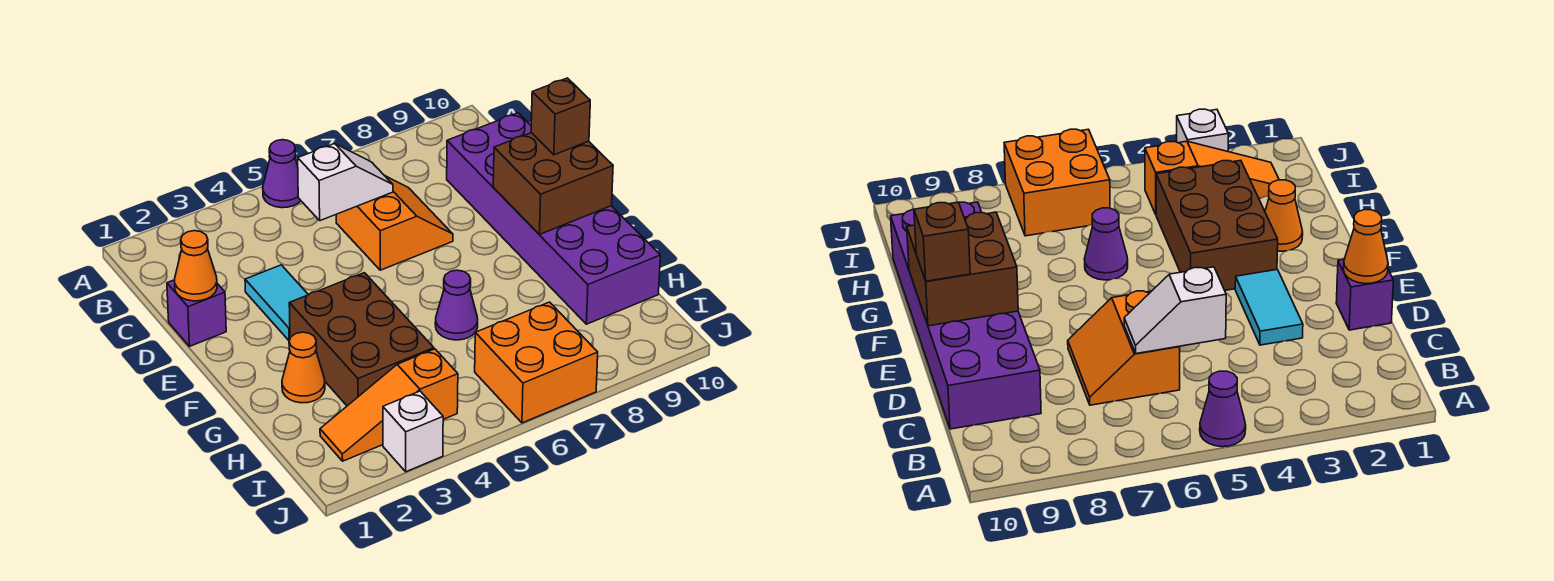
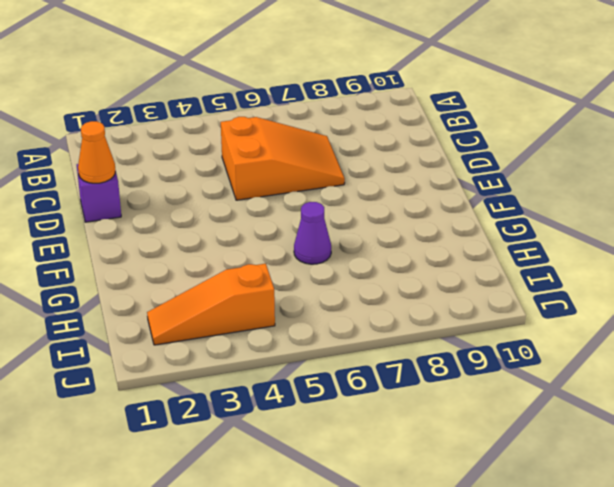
orange slope C5:D7 level 1 top 5 -> orange slope C6:D7 level 1 top 6
none -> purple cone A5 level 1
none -> purple brick C9:H10 level 1
none -> cyan tile D3:E3 level 1

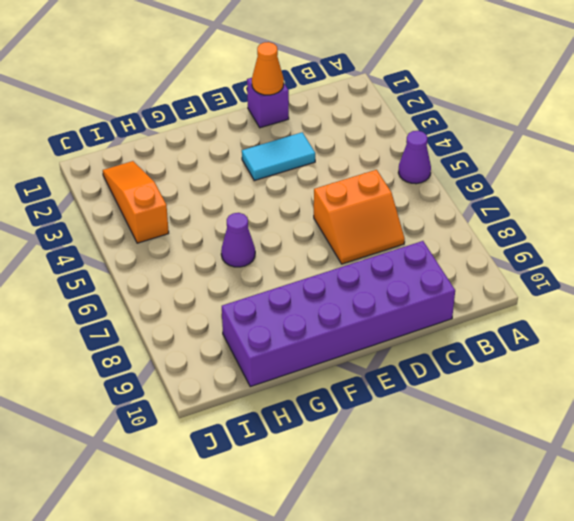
none -> brown brick F3:H4 level 1
none -> orange cone G2 level 1
none -> orange brick I6:J7 level 1

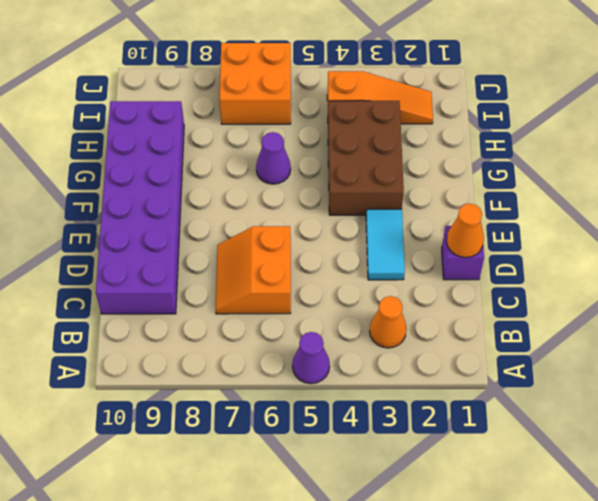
orange cone B3 level 1 -> orange cone G2 level 1
none -> white brick J3 level 1
none -> white slope C5:C6 level 2 top 5
none -> brown brick E9:F10 level 2

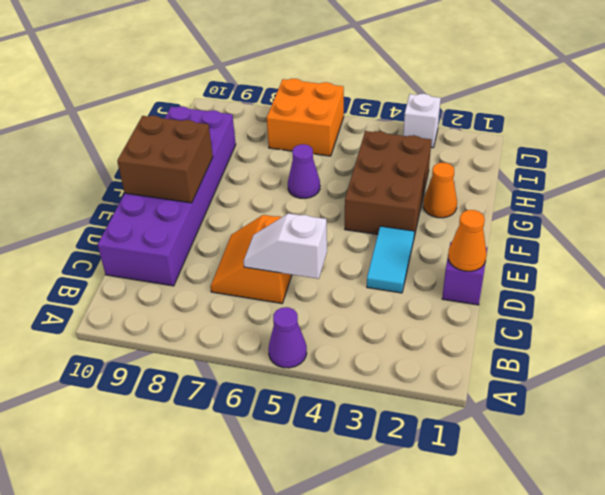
none -> orange slope I2:I4 level 1 top 4
none -> brown brick E10 level 3

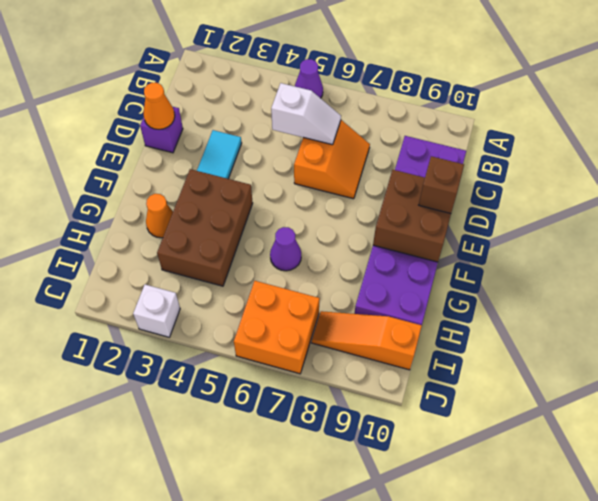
orange slope I8:I10 level 1 top 10 -> orange slope I2:I4 level 1 top 4

